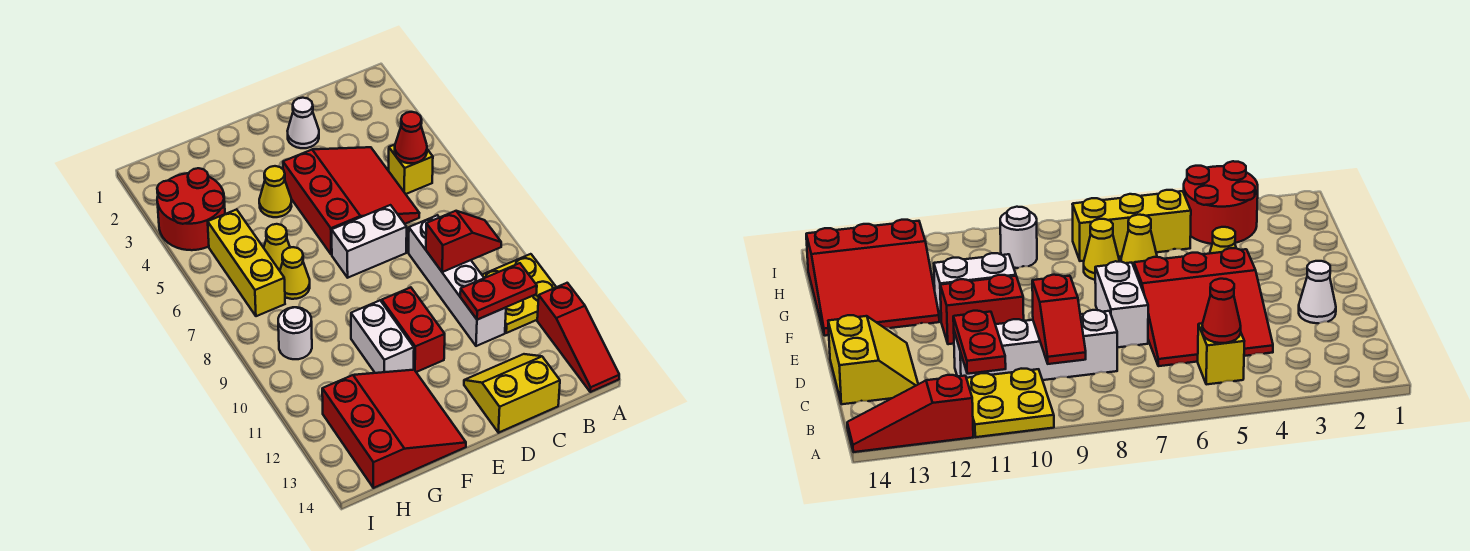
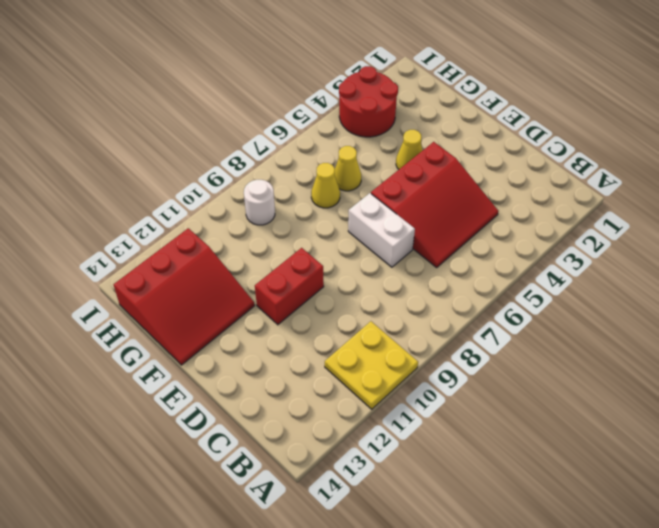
none -> red slope A12:A14 level 1 top 12
none -> yellow brick B5 level 1
none -> white brick C8:C11 level 1

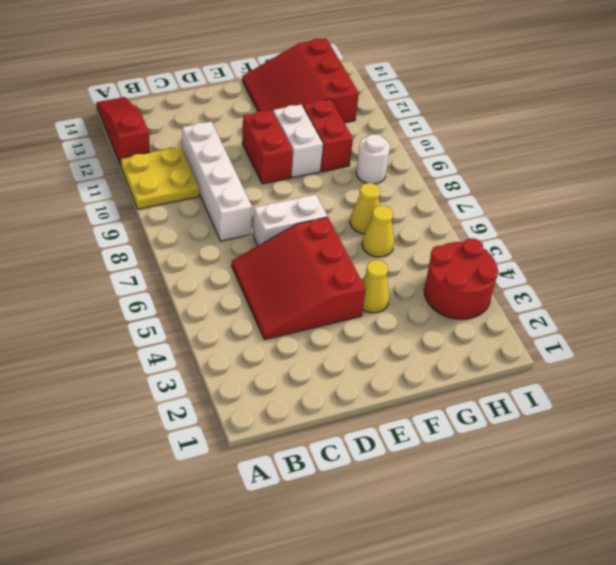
red brick G10:G11 level 1 -> none
none -> yellow brick B5 level 1
none -> yellow slope C13:D14 level 1 top 14
none -> white cone D2 level 1

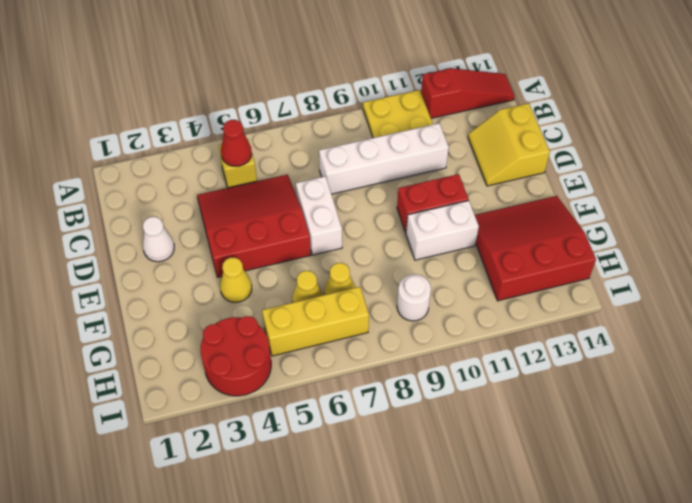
none -> red slope B9:C9 level 2 top C
none -> red plate B11:C11 level 2

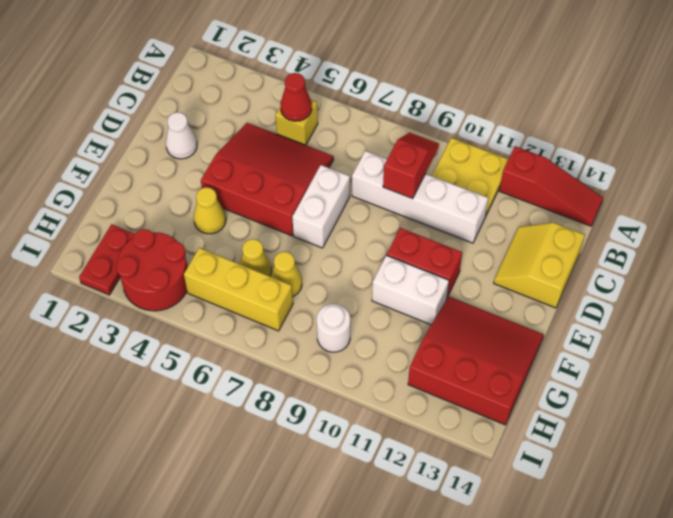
red plate H2:I2 level 1 -> red plate B11:C11 level 2

